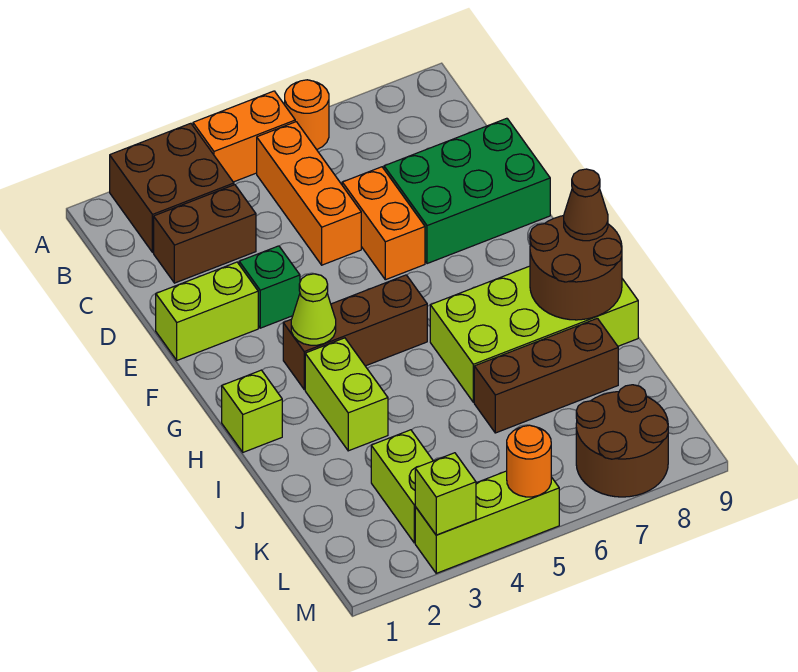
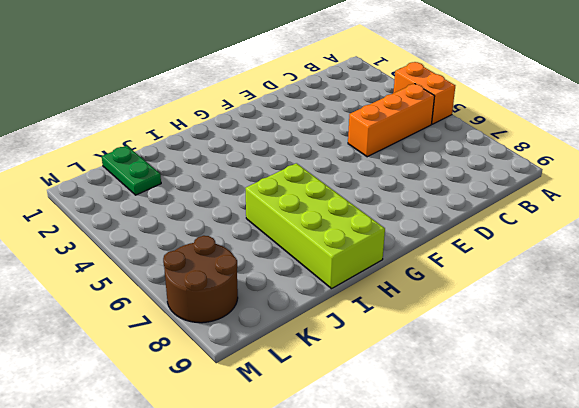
green plate K1:K2 level 1 -> none
none -> brown brick A2:B3 level 1
none -> orange round brick A6 level 1
none -> brown brick C2:C3 level 1

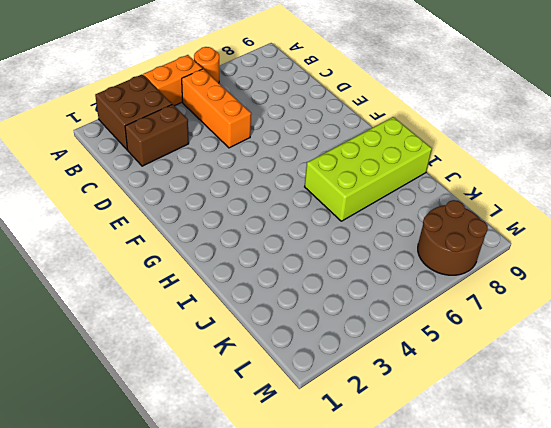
none -> orange brick D6:E6 level 1
none -> green brick D7:E9 level 1
none -> lime brick E1:E2 level 1

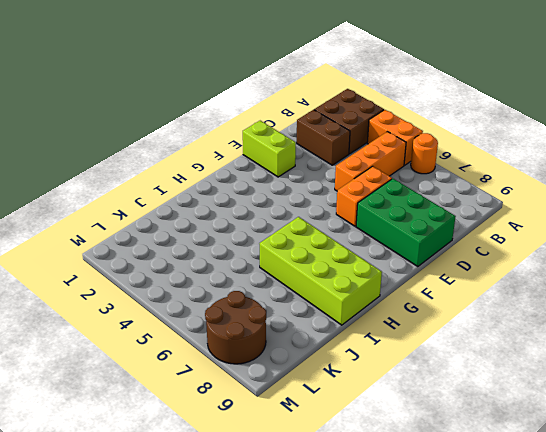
none -> green brick E3 level 1
none -> brown brick G3:G5 level 1
none -> lime brick H1 level 1

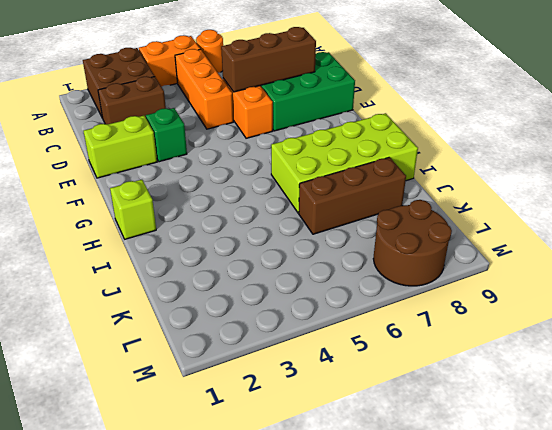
brown brick D6:D8 level 2 -> brown brick G3:G5 level 1
none -> lime brick H3:I3 level 1
none -> lime brick K3:L3 level 1
none -> lime brick M3:M5 level 1

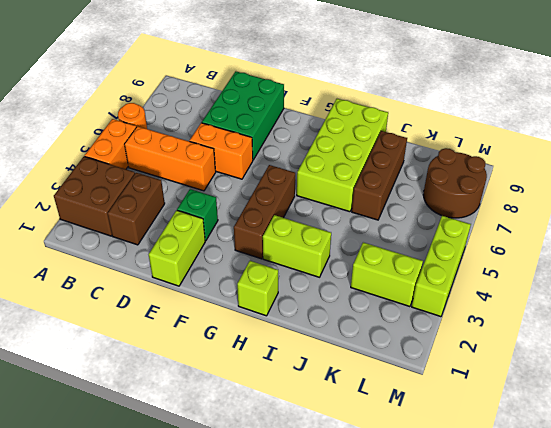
none -> lime cone G3 level 2
none -> brown round brick H8:I9 level 2
none -> lime brick M3 level 2

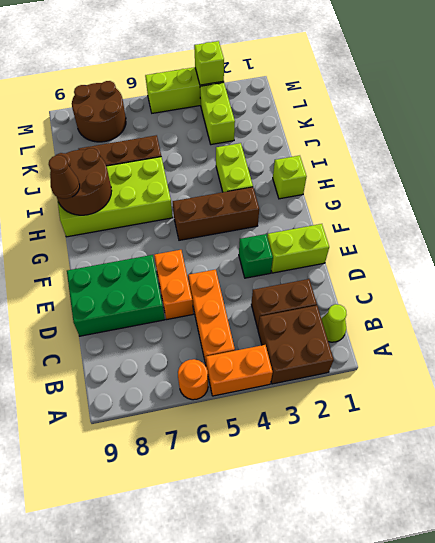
lime cone B1 level 1 -> lime cone G3 level 2
none -> orange round brick M5 level 2

